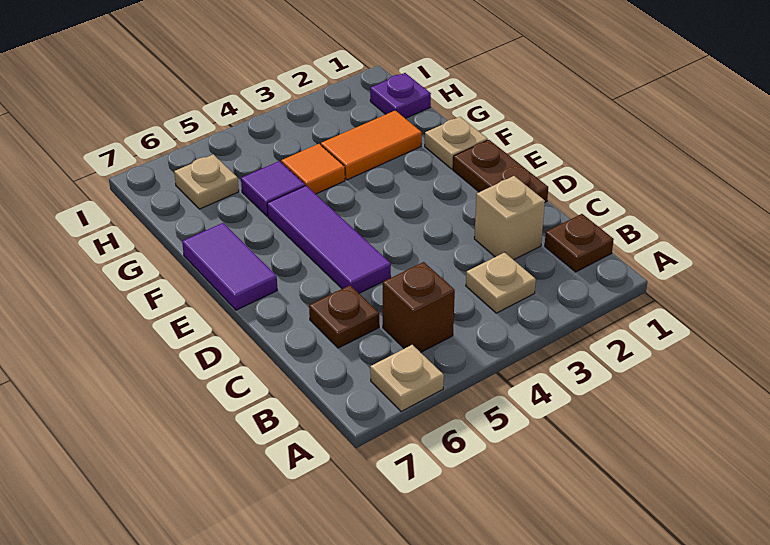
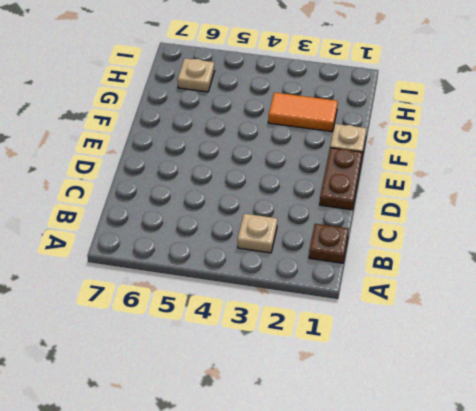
none -> tan plate A6 level 1
none -> brown brick B5 level 1
none -> tan brick C2 level 1

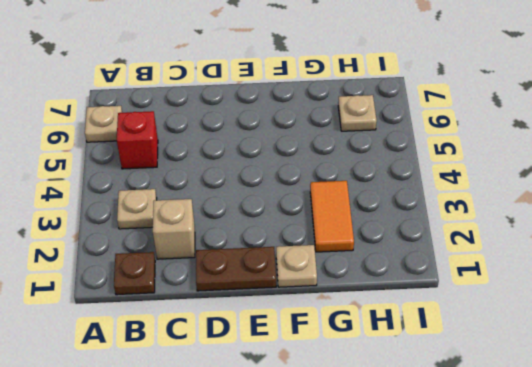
red brick B5 level 1 -> brown brick B5 level 1
none -> brown plate C6 level 1
none -> purple tile D5:F5 level 1
none -> purple tile E7:F7 level 1

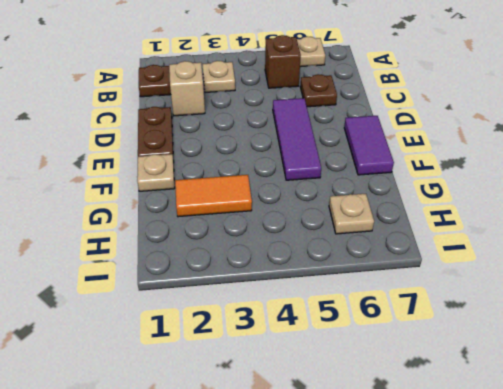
none -> orange tile G4 level 1
none -> purple tile G5 level 1
none -> purple plate H1 level 1

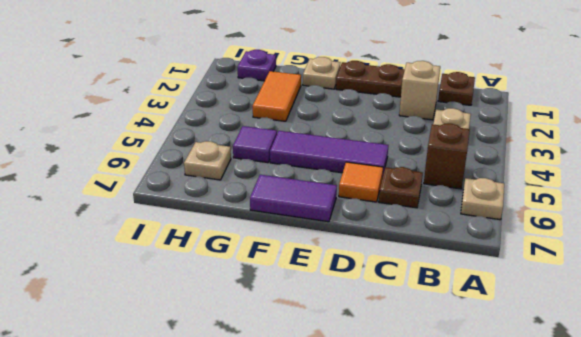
orange tile D6 level 1 -> orange tile G4 level 1

